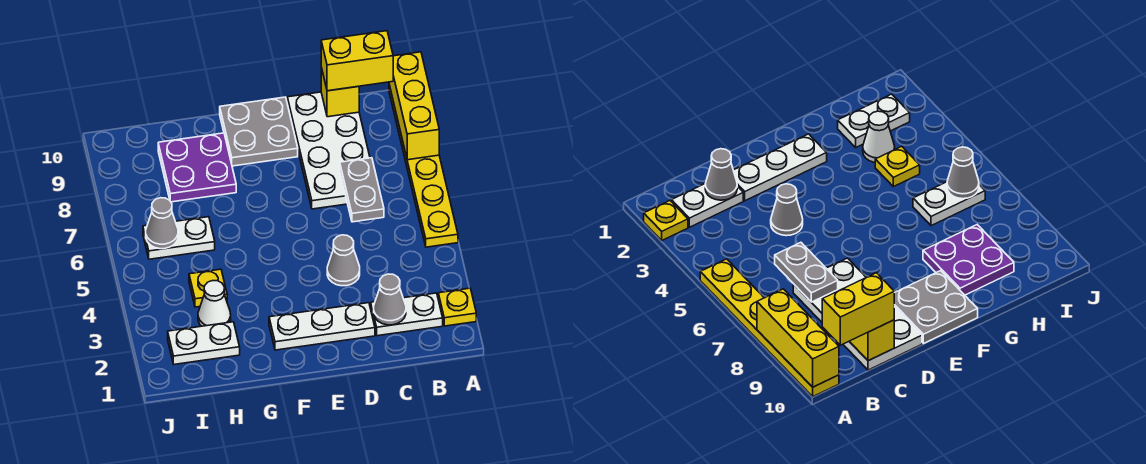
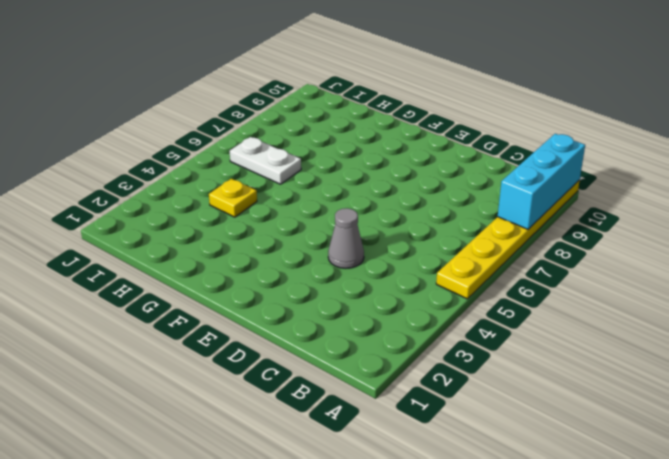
cyan brick A8:A10 level 2 -> yellow brick A8:A10 level 2
none -> yellow plate A2 level 1
none -> white plate B2:C2 level 1
none -> white plate C7:D10 level 1

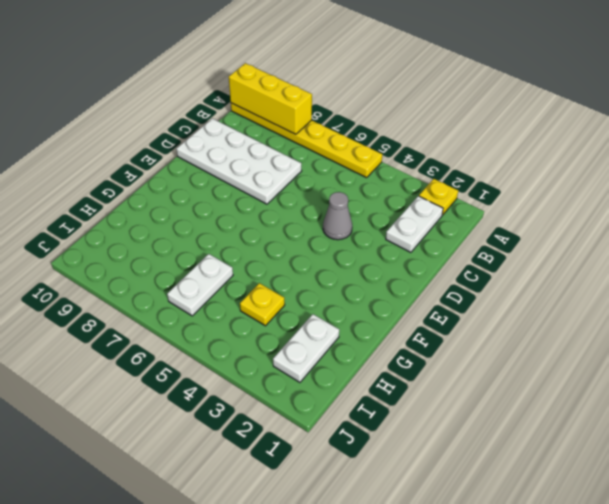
none -> white plate D2:F2 level 1
none -> grey plate E9:F10 level 1
none -> purple plate G8:H9 level 1

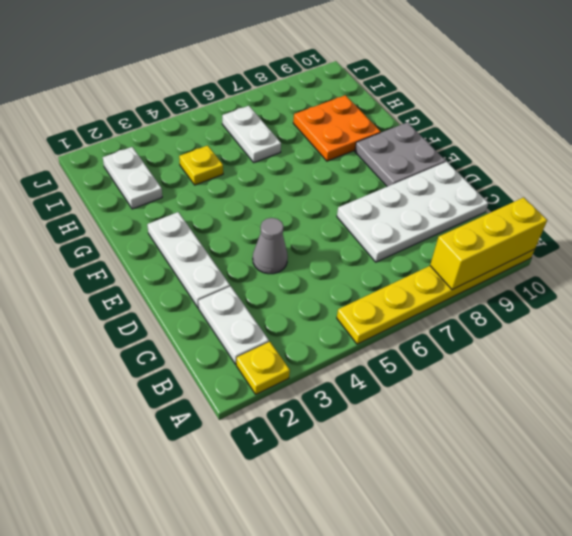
orange plate G8:H9 level 1 -> purple plate G8:H9 level 1
none -> white cone H3 level 1
none -> grey cone C2 level 2
none -> grey plate C6:C7 level 2

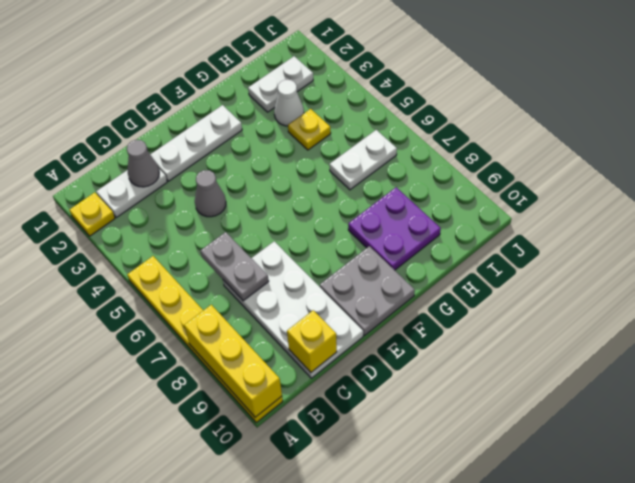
none -> grey cone I6 level 2
none -> yellow brick B10:C10 level 3

